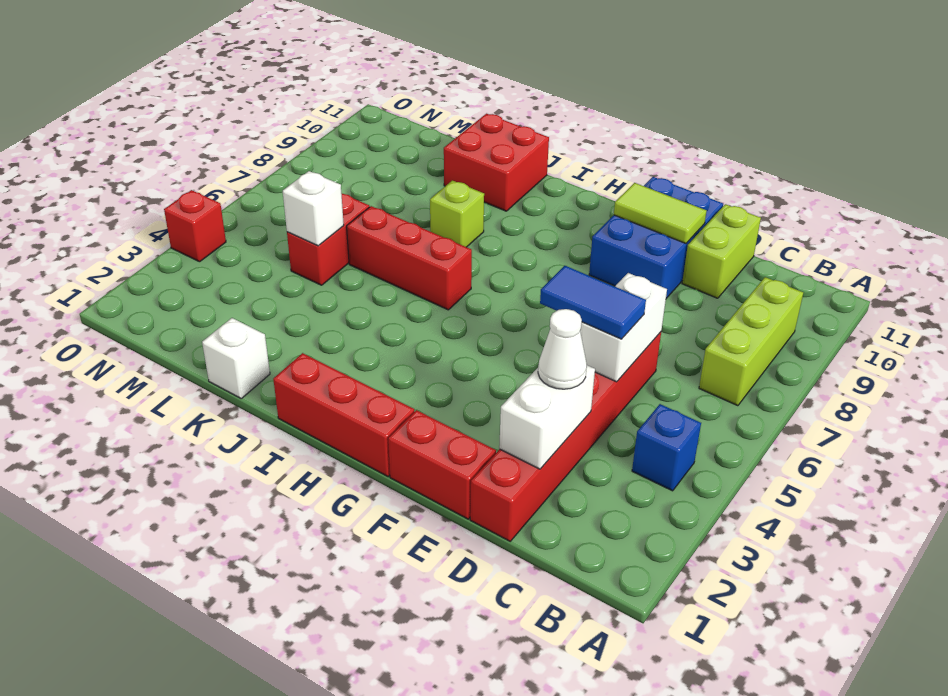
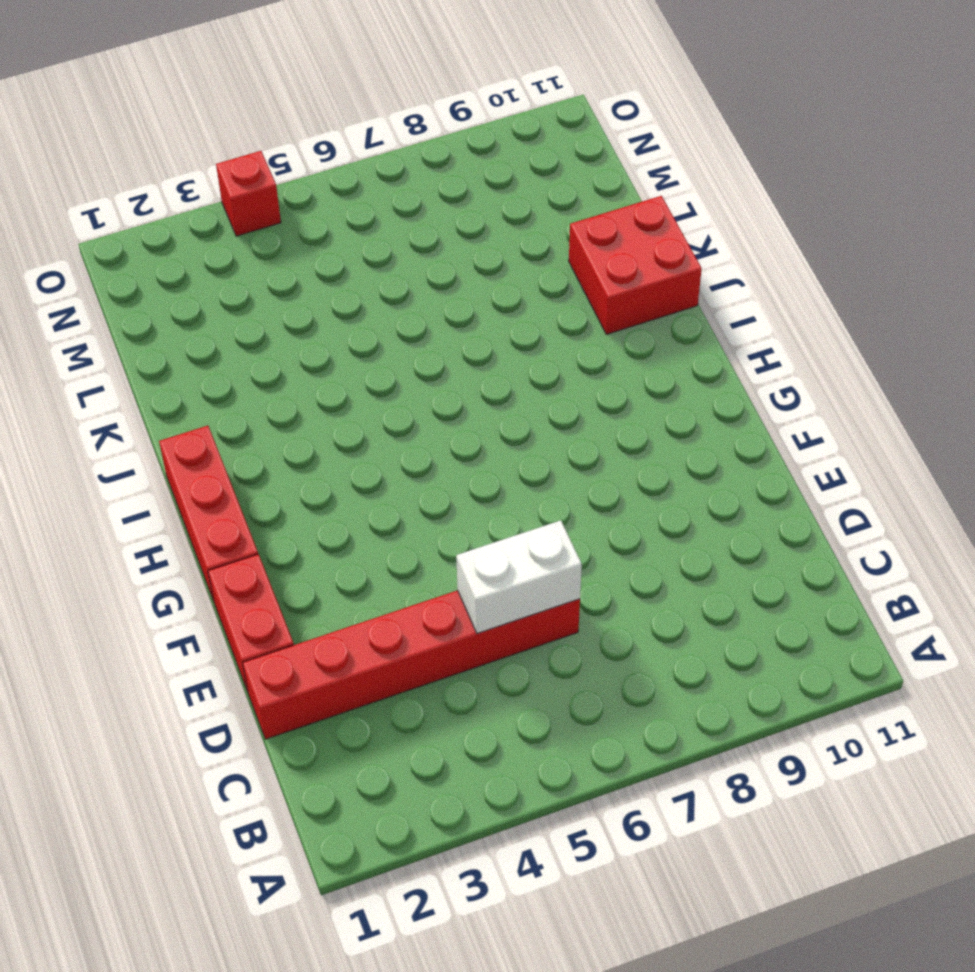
none -> blue brick B4 level 1
none -> lime brick B7:B9 level 1
none -> lime brick D10:D11 level 1

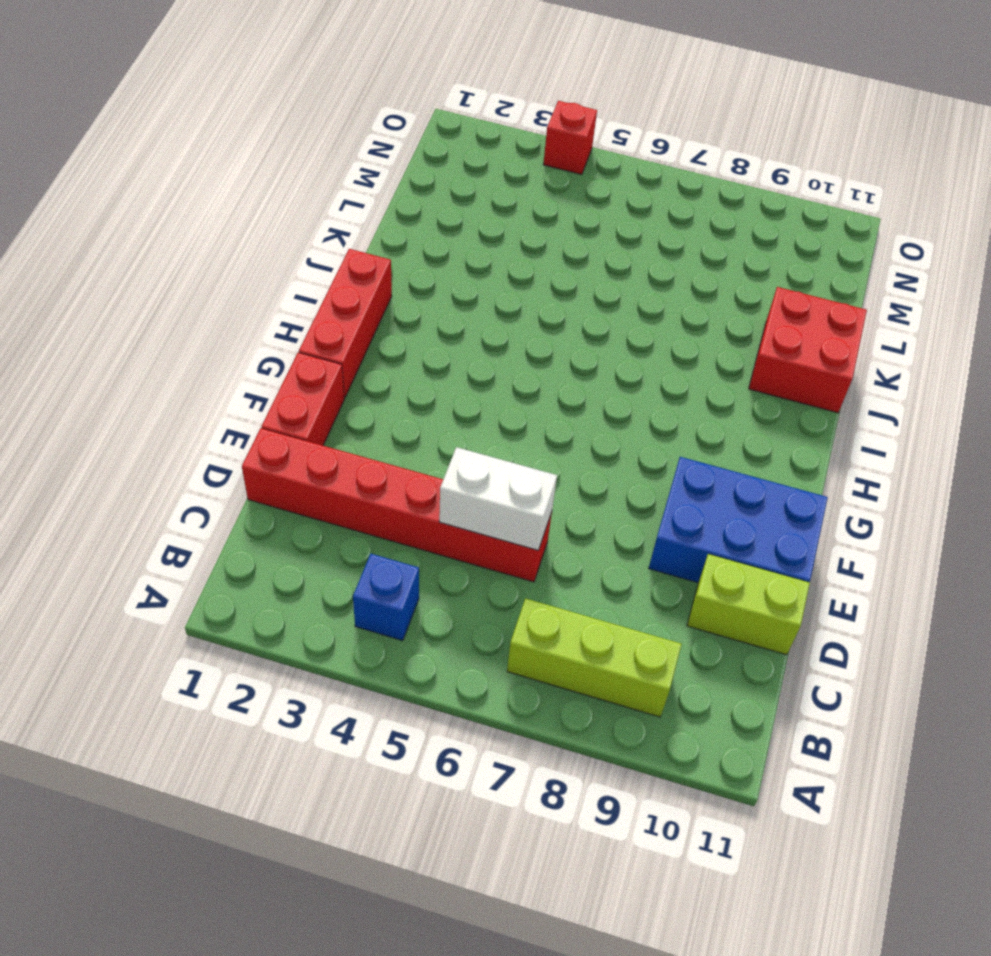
none -> red brick I6:K6 level 1
none -> lime brick J8 level 1
none -> white brick K1 level 1

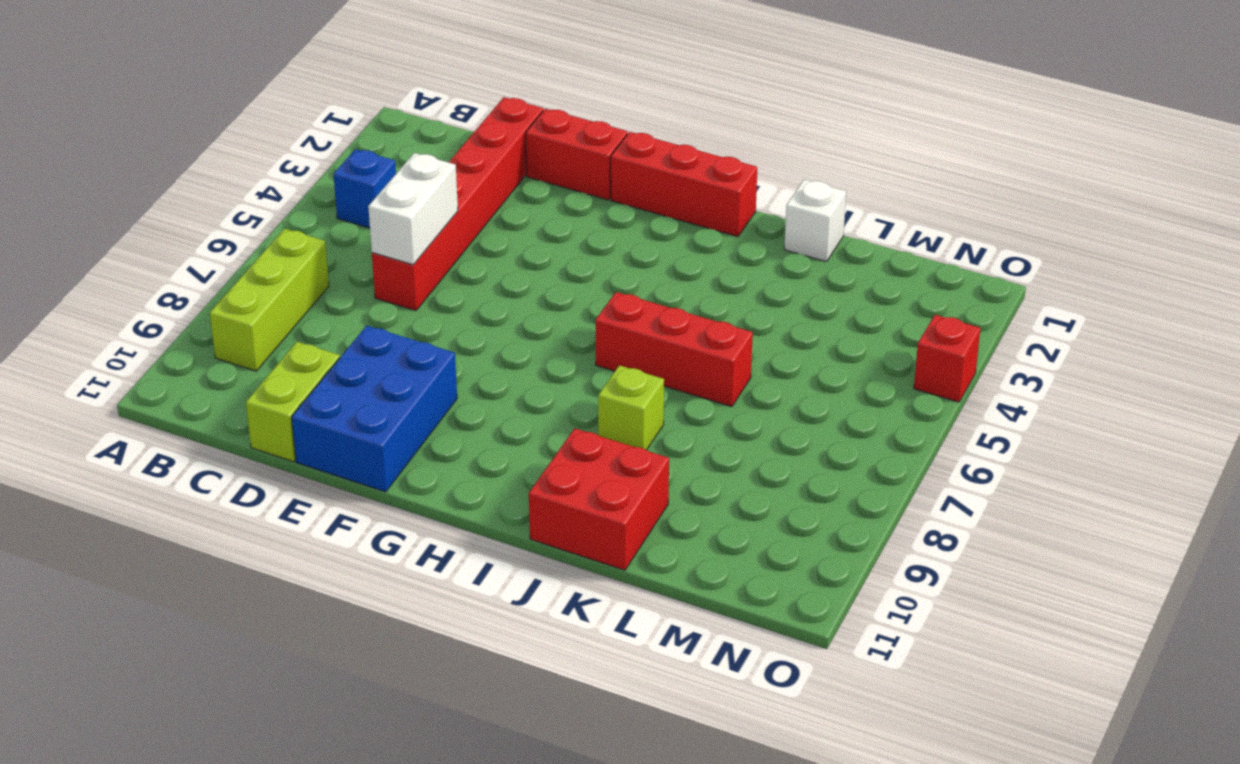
none -> red brick L5:L6 level 1
none -> white brick D2:D3 level 2
none -> lime tile E10:F10 level 2

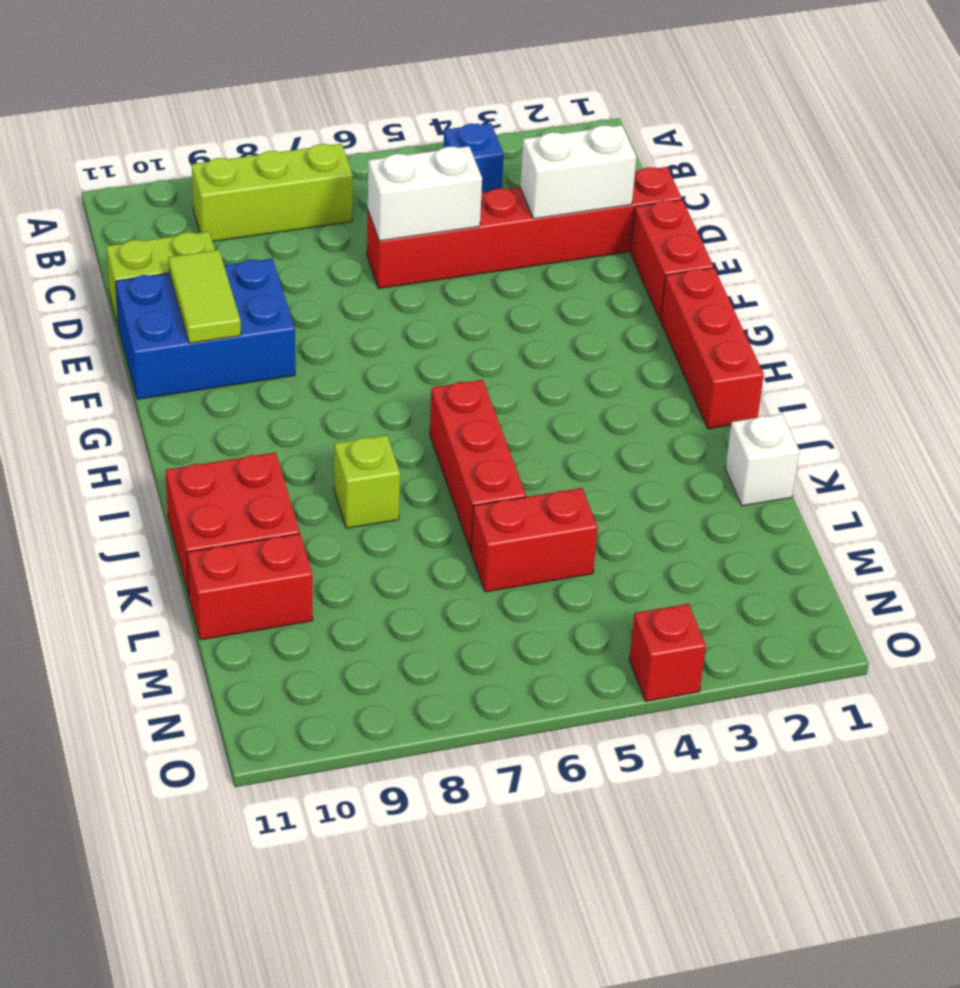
red brick L10:L11 level 1 -> none
none -> white brick L5 level 2
none -> white cone D3 level 3
none -> blue tile D5:E5 level 3

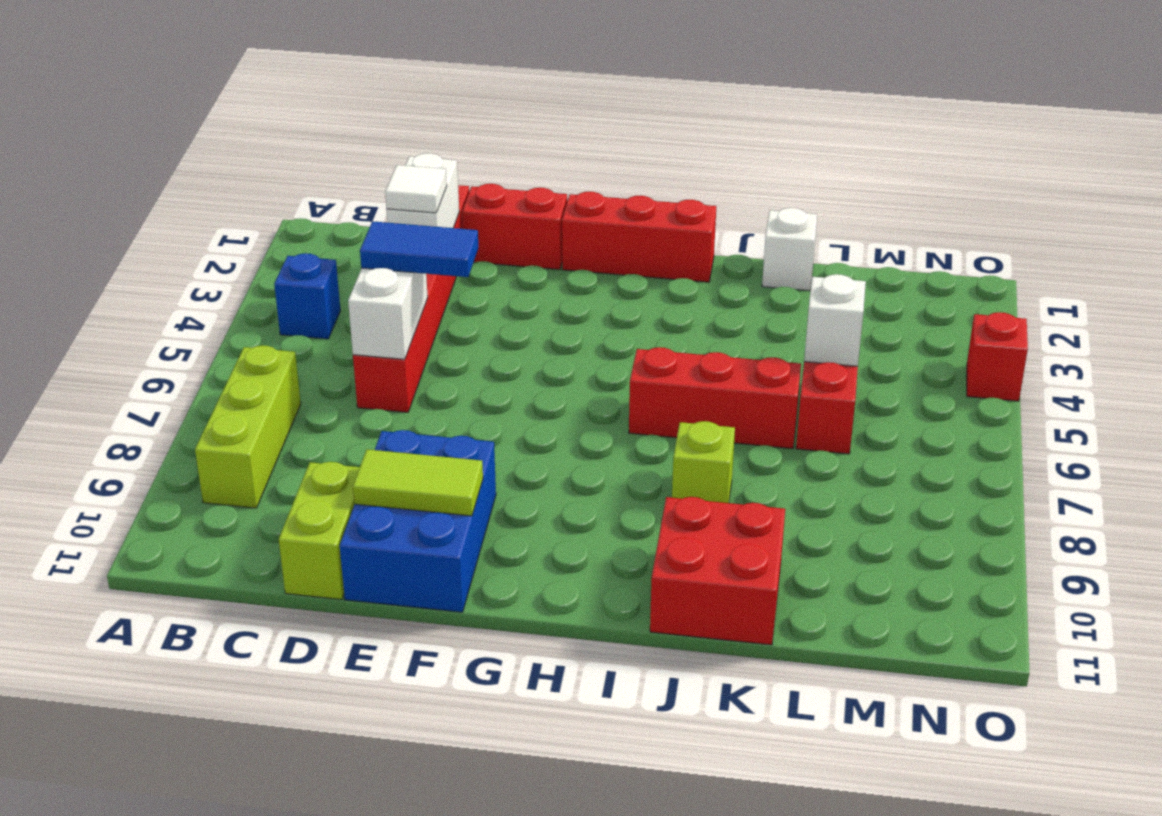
white tile D3 level 3 -> white cone D3 level 3

